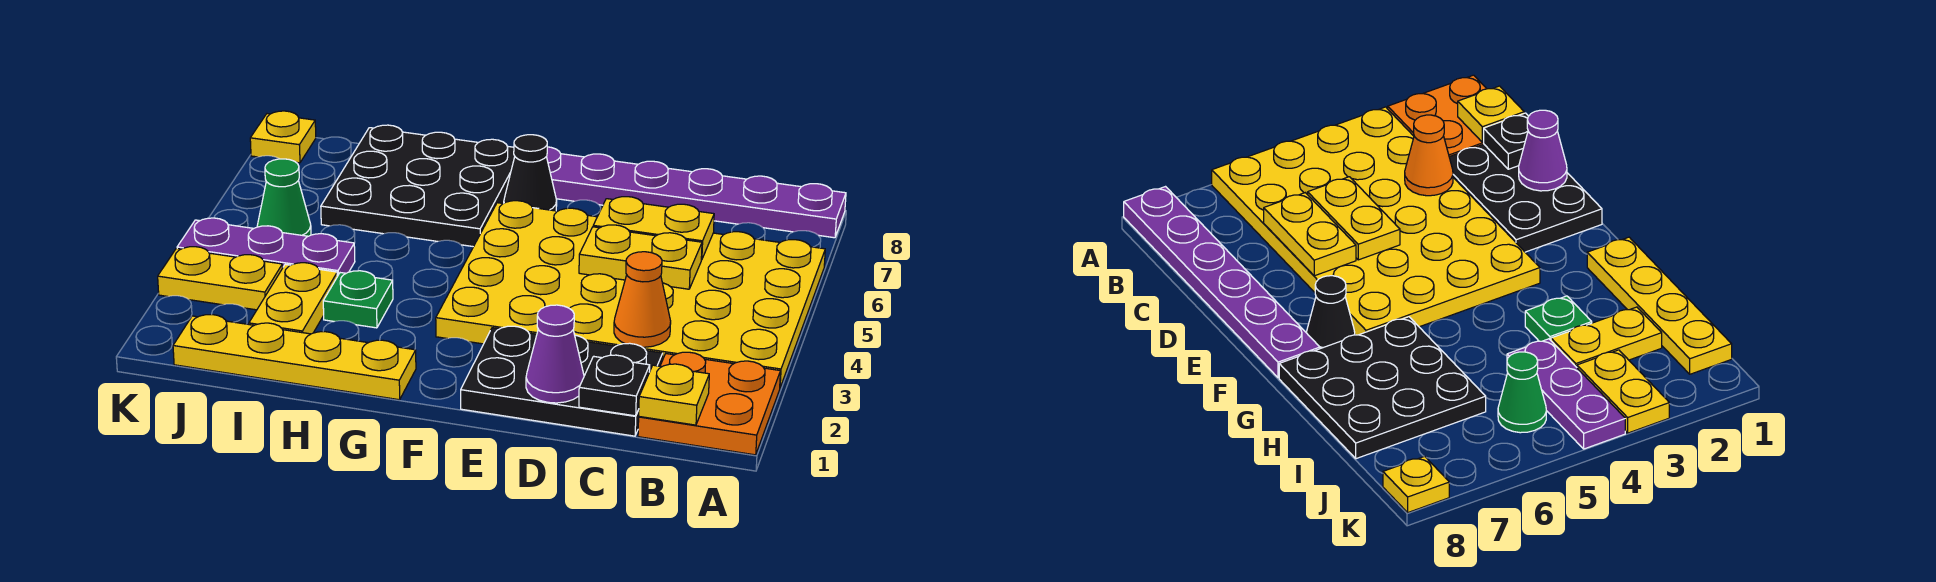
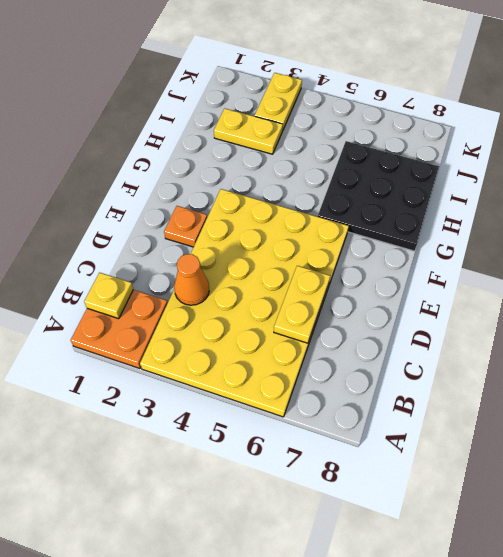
orange plate E2 level 1 -> black plate C1:E2 level 1
none -> purple plate A8:F8 level 1
none -> black cone F7 level 1
none -> yellow plate G1:J1 level 1

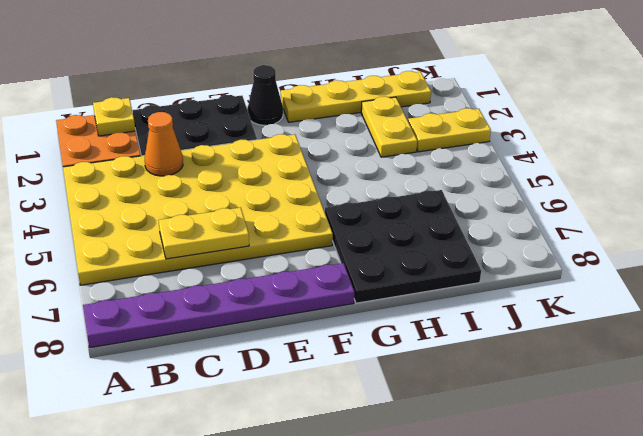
black cone F1 level 1 -> black cone F7 level 1
none -> green plate H3 level 1
none -> purple plate I4:K4 level 1
none -> green cone J5 level 1

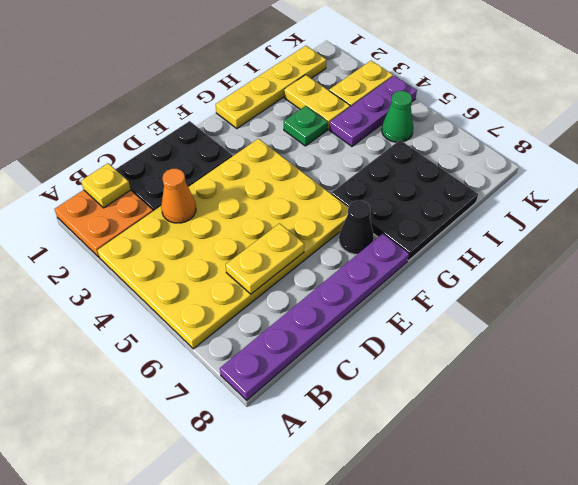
none -> yellow plate K8 level 1
none -> black plate C1 level 2
none -> yellow plate C5:D5 level 2

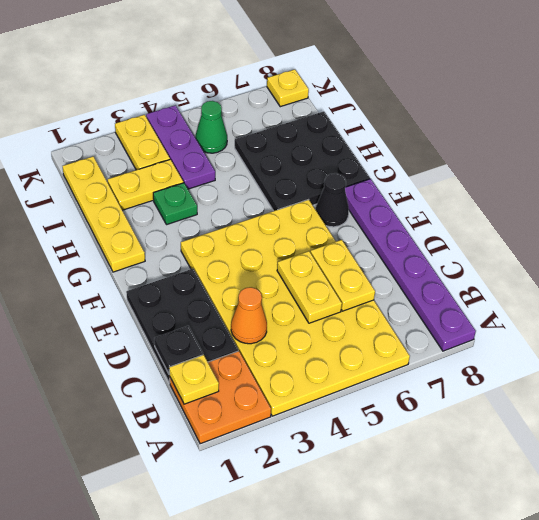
none -> purple cone D1 level 2

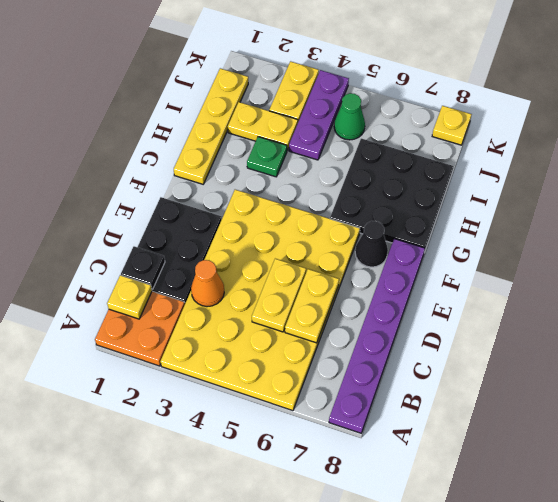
none -> purple cone D1 level 2

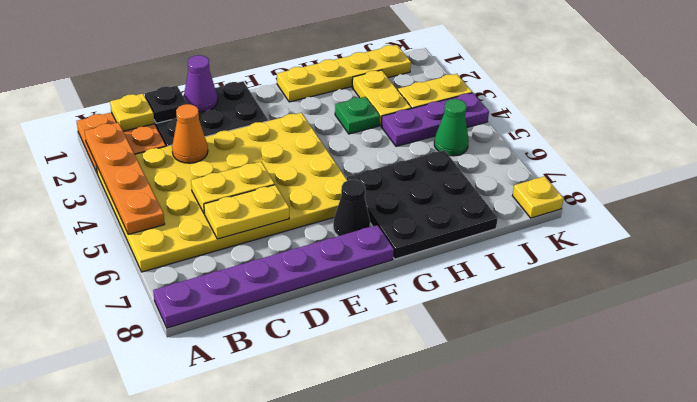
orange plate A2:A5 level 2 -> none

